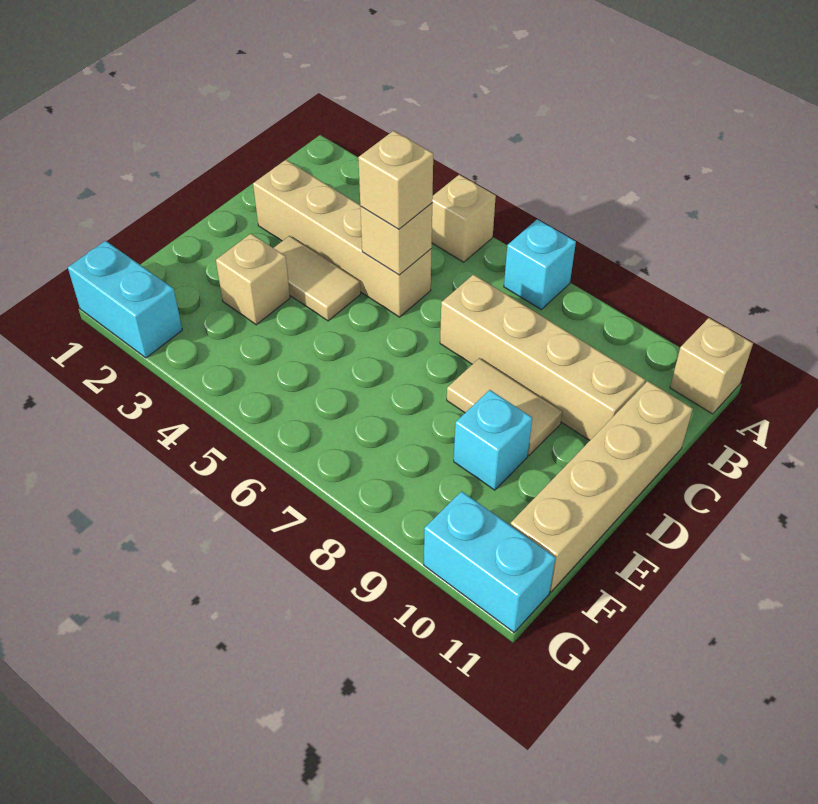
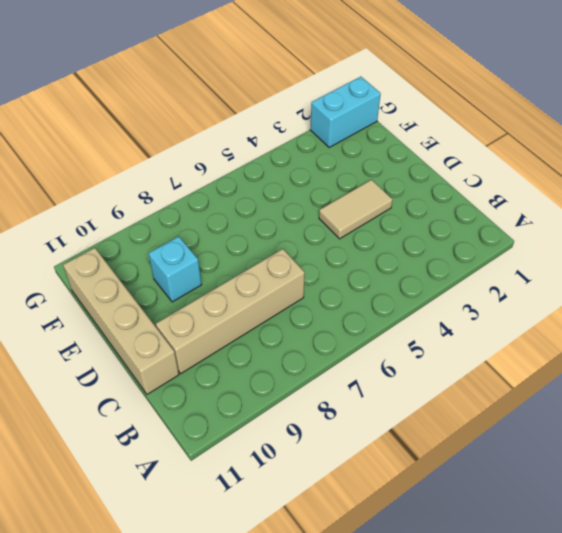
none -> tan brick A5 level 1
none -> cyan brick A7 level 1
none -> tan brick A11 level 1

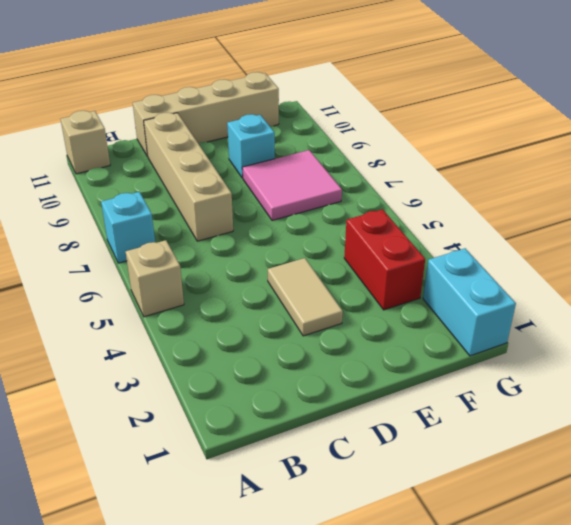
pink tile E7:F8 level 1 -> none
red brick F3:F4 level 1 -> none
none -> tan brick C2:C5 level 1
none -> tan tile D8:D9 level 1
none -> tan brick E3 level 1

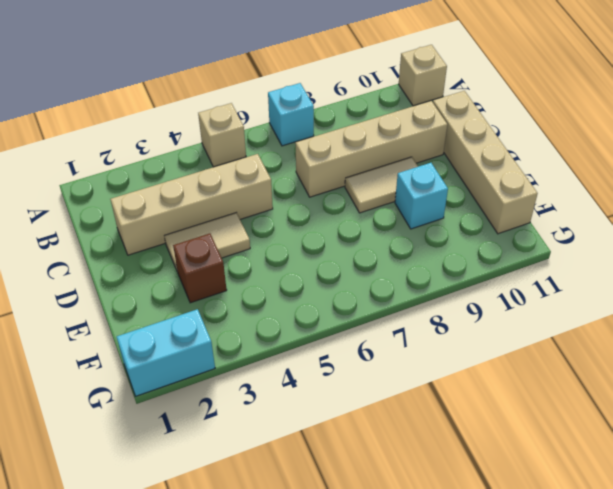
brown brick E3 level 1 -> tan brick E3 level 1
none -> cyan brick G10:G11 level 1
none -> tan brick C5 level 2
none -> tan brick C5 level 3

